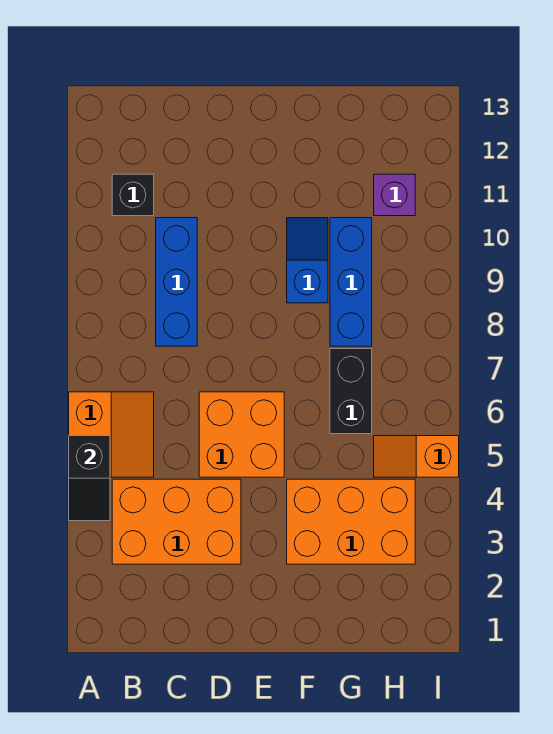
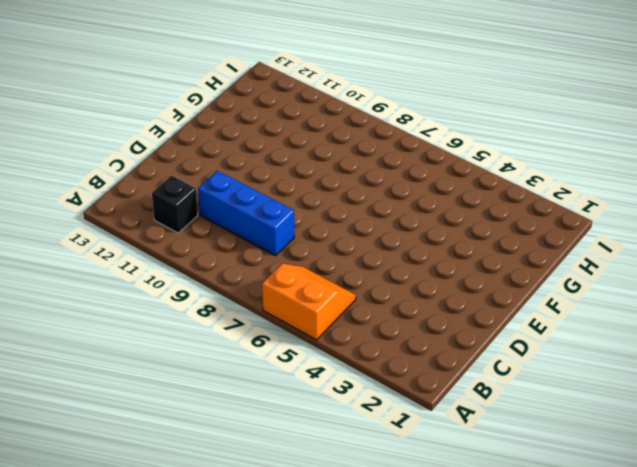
none -> orange brick B3:D4 level 1
none -> orange brick D5:E6 level 1
none -> orange brick F3:H4 level 1

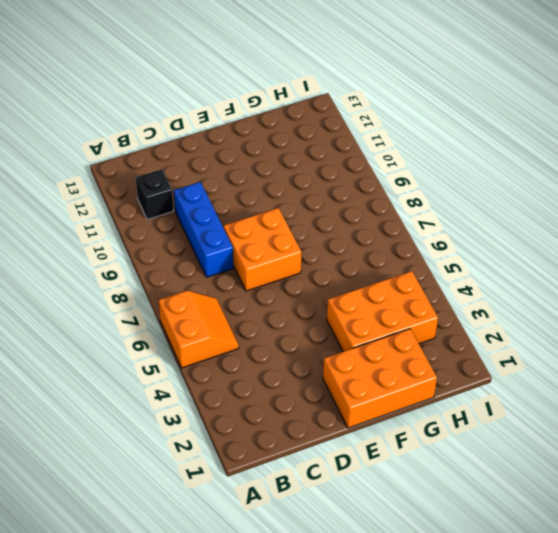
orange brick D7:E8 level 1 -> orange brick D5:E6 level 1
orange brick E1:G2 level 1 -> orange brick B3:D4 level 1
none -> blue slope F9:F10 level 1 top 9
none -> black brick G6:G7 level 1
none -> blue brick G8:G10 level 1

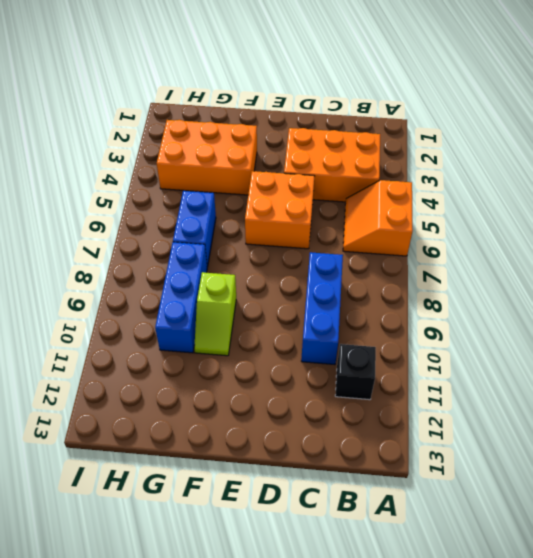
lime slope F9:F10 level 1 top 9 -> blue slope F9:F10 level 1 top 9
blue brick G6:G7 level 1 -> black brick G6:G7 level 1
none -> orange slope H5:I5 level 1 top I
none -> purple brick H11 level 1
none -> black slope A4:A5 level 2 top 5

